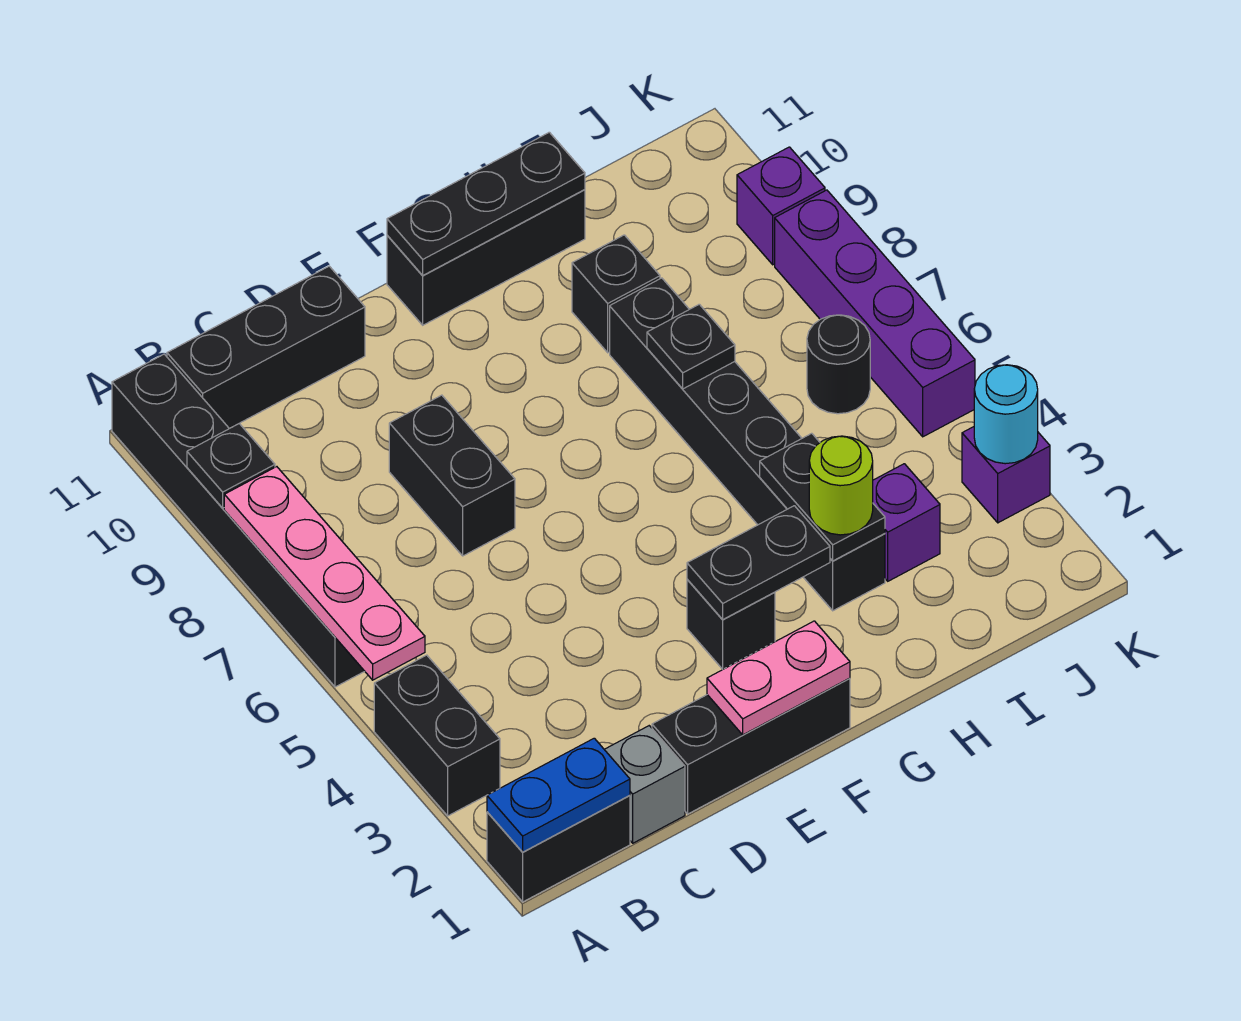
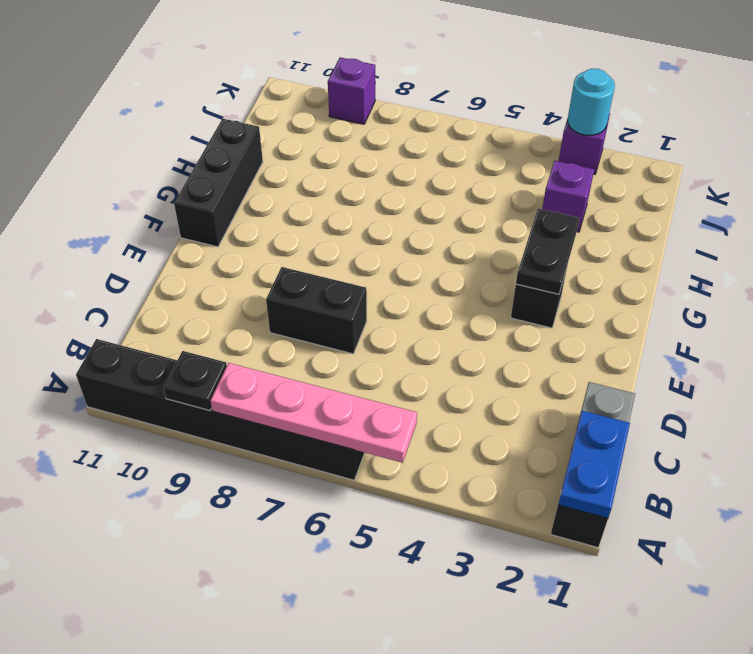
none -> black brick A3:A4 level 1
none -> black brick B11:D11 level 1
none -> black brick D1:F1 level 1

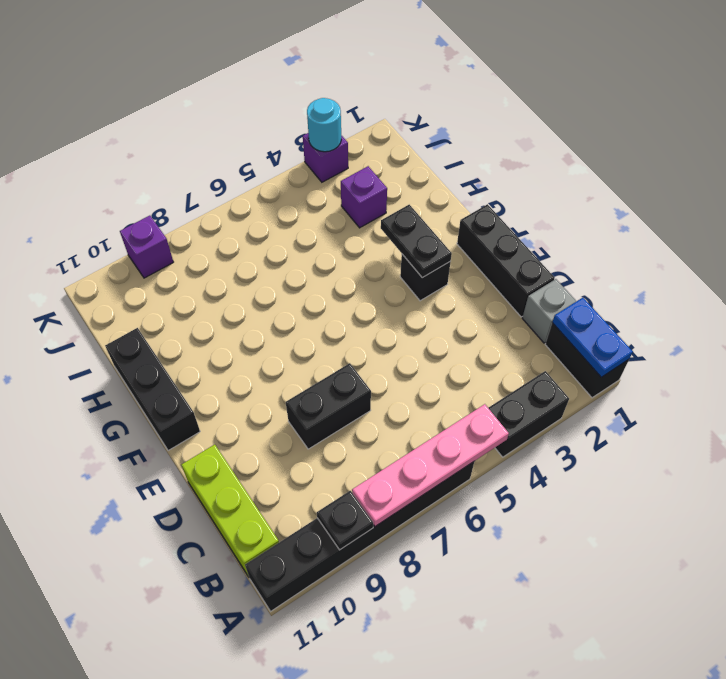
lime brick B11:D11 level 1 -> black brick B11:D11 level 1
none -> black brick H3:H8 level 1
none -> black brick H9 level 1
none -> black round brick J6 level 1

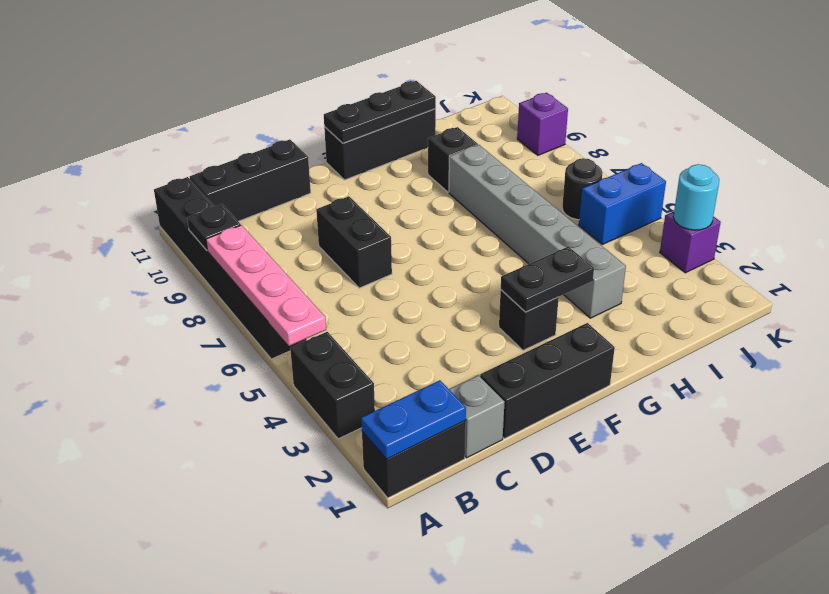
grey brick H3:H8 level 1 -> black brick H3:H8 level 1
blue brick J5:K5 level 1 -> purple brick K5:K8 level 1
none -> purple brick I3 level 1
none -> pink plate E1:F1 level 2
none -> black plate H3:H4 level 2

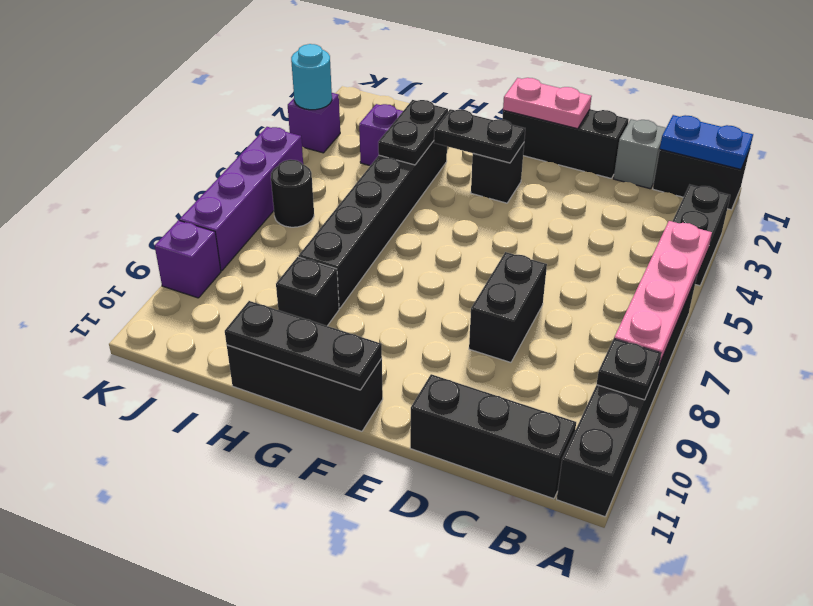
none -> black plate H7 level 2
none -> lime round brick H3 level 3

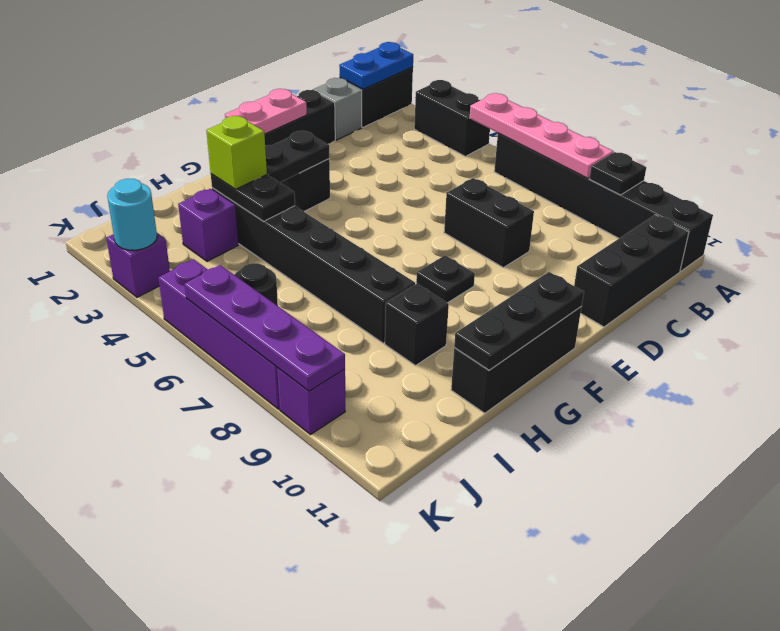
black plate F8 level 1 -> black plate H7 level 2
lime brick H3 level 3 -> lime round brick H3 level 3
purple plate K6:K9 level 2 -> none

